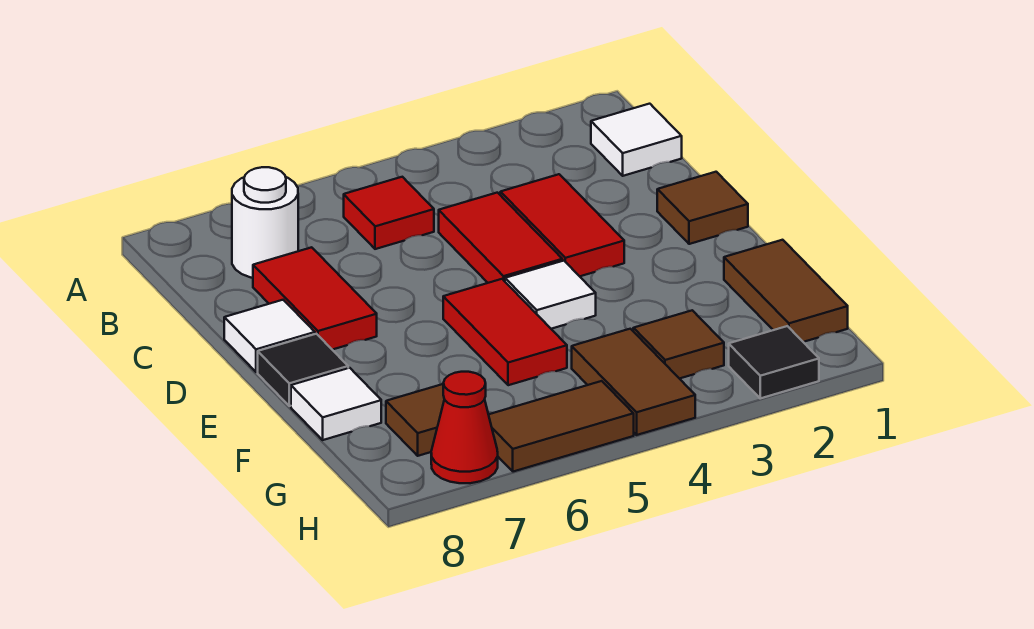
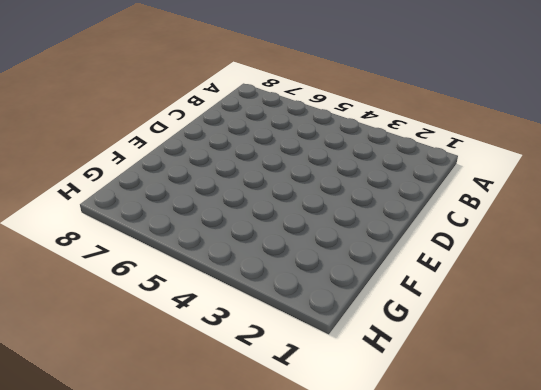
none -> white tile B1 level 1
none -> red tile B5 level 1
none -> white round brick B7 level 1

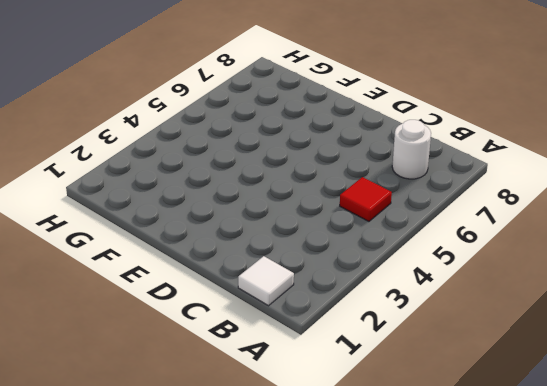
none -> red tile C3:D3 level 1
none -> red tile C4:D4 level 1
none -> red tile C7:D7 level 1

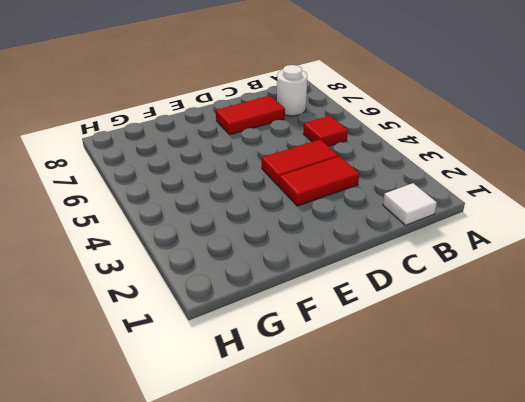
none -> brown tile D1 level 1
none -> white tile D8 level 1
none -> white tile E4 level 1

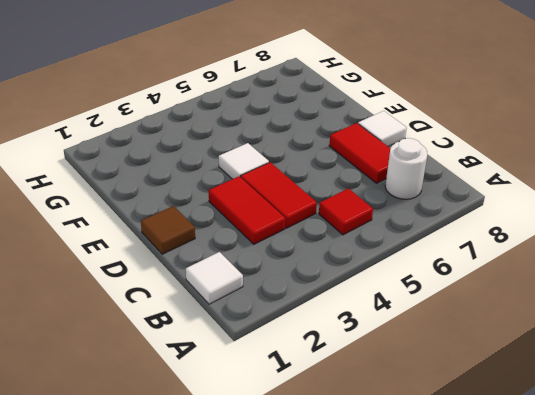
none -> red tile E5:F5 level 1
none -> black tile E8 level 1
none -> brown tile F1:G1 level 1

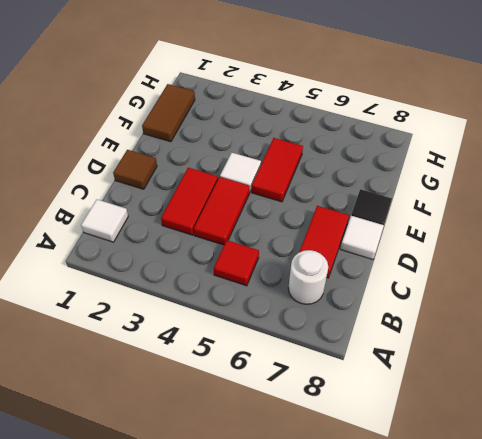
none -> white tile F8 level 1
none -> brown tile G3 level 1
none -> brown tile G4:H4 level 1

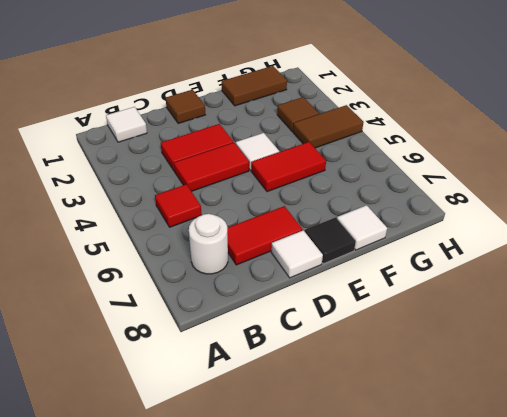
none -> brown tile G7 level 1
none -> black tile H2 level 1
none -> brown tile H5:H6 level 1

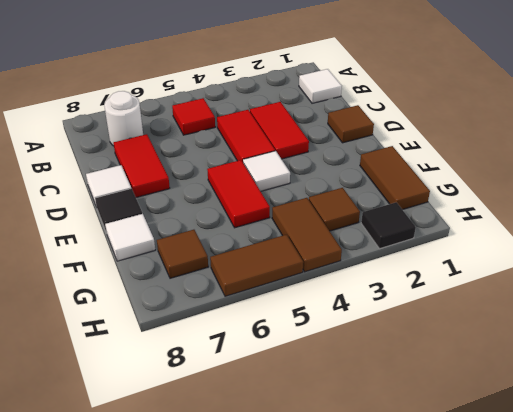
none -> red cone H7 level 1

